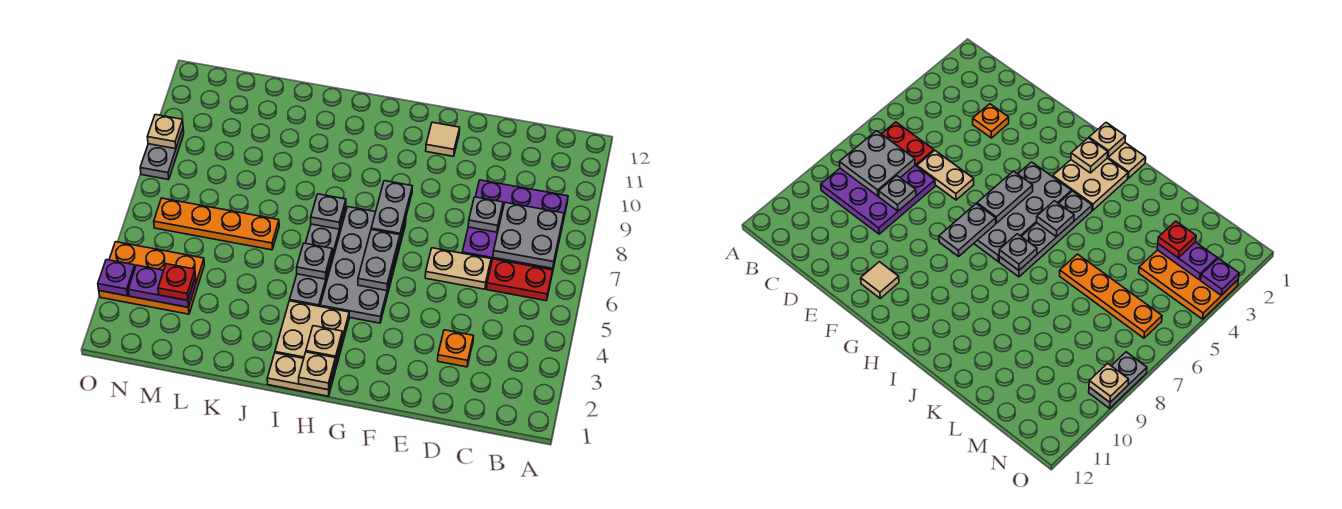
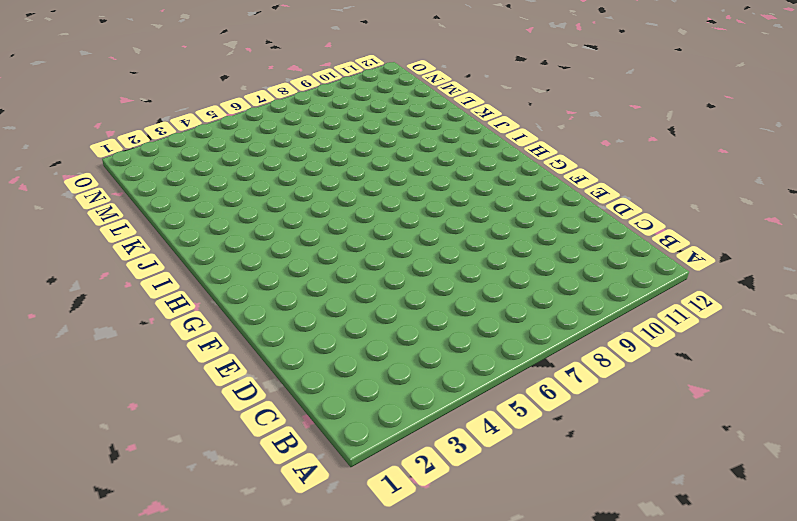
none -> red plate B6:C6 level 1
none -> purple plate B7:D9 level 1
none -> orange plate D3 level 1

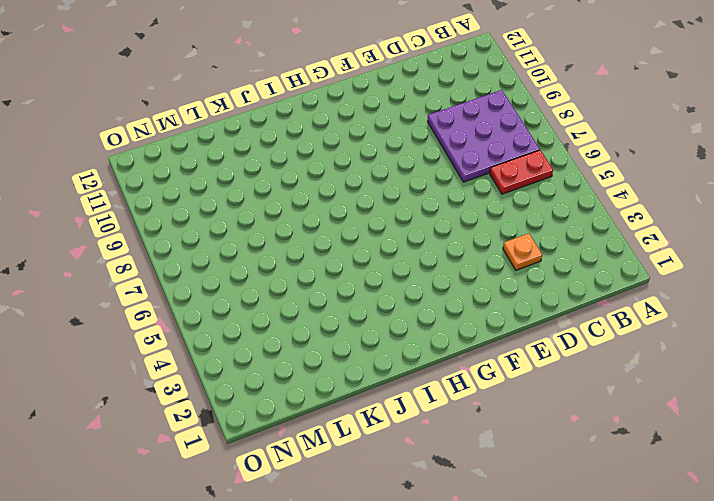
none -> tan plate D6:E6 level 1
none -> tan tile F11 level 1
none -> grey plate G4:H7 level 1

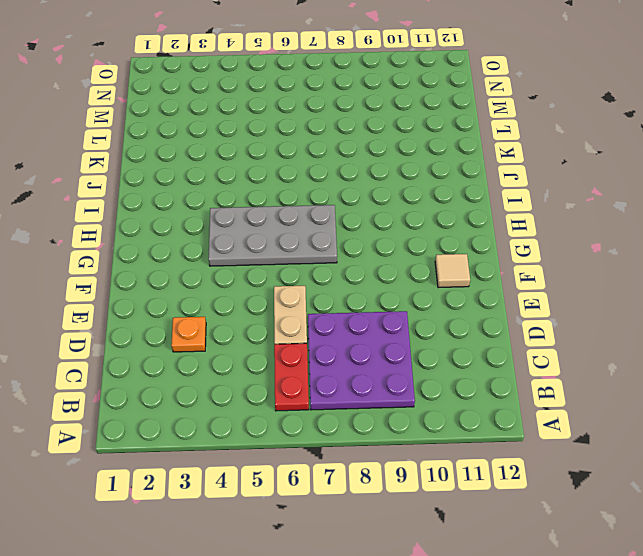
none -> tan plate H1:I1 level 1
none -> tan plate H2:I3 level 1
none -> grey plate I4:I7 level 1

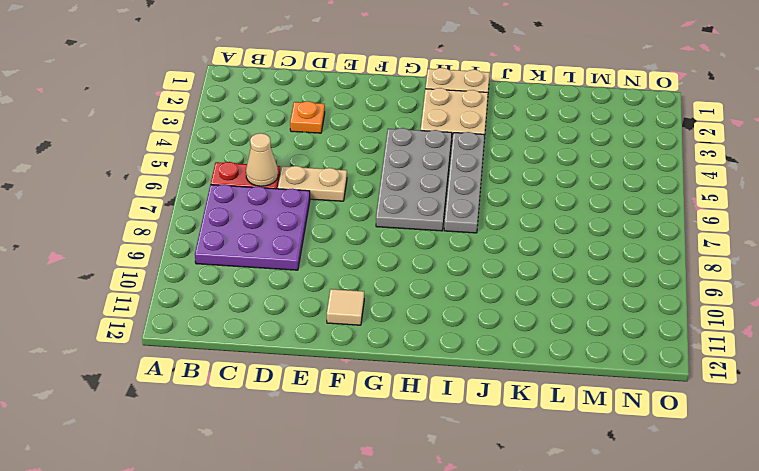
tan cone C6 level 2 -> none
none -> orange plate K6:N6 level 1
none -> orange plate M3:O4 level 1
none -> grey plate O8:O9 level 1

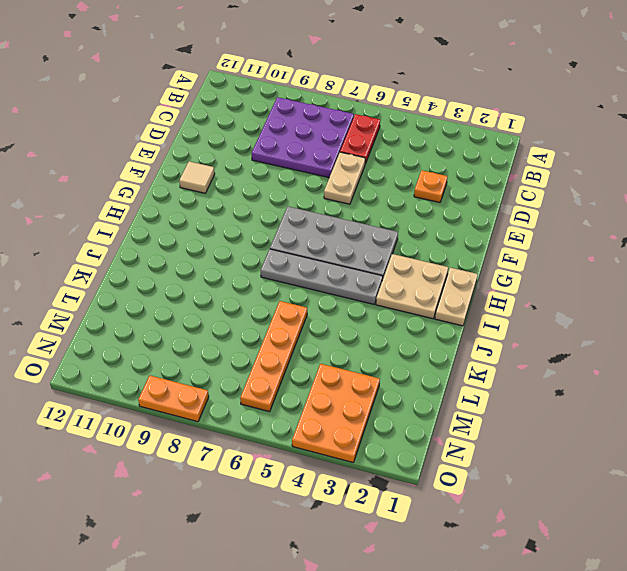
orange plate O8:O9 level 1 -> grey plate O8:O9 level 1
none -> grey plate B7:C8 level 2
none -> grey plate D8 level 2
none -> grey plate G5:G6 level 2

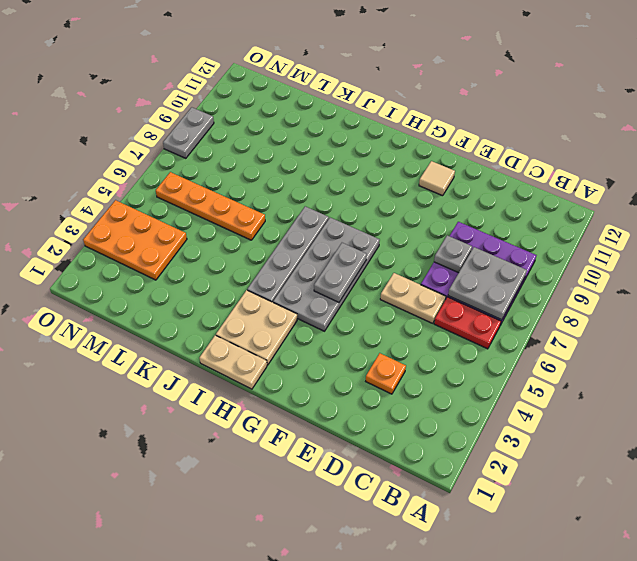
none -> grey plate G7:G8 level 2
none -> tan plate H1 level 2
none -> tan plate H2 level 2

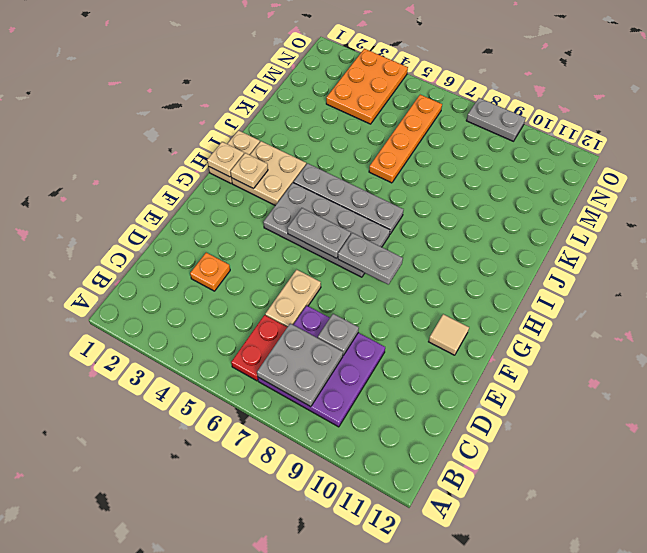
none -> grey plate I5 level 2
none -> grey plate I7 level 2
none -> purple plate M3:N3 level 2

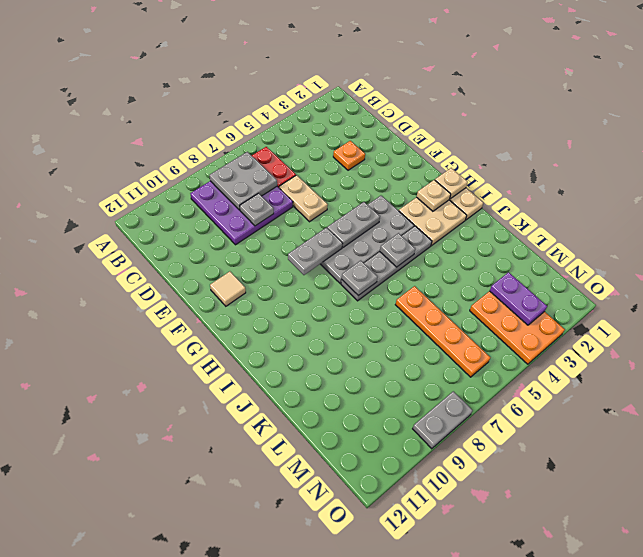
none -> purple plate O3 level 2
none -> tan plate O9 level 2
none -> red plate M3 level 3

